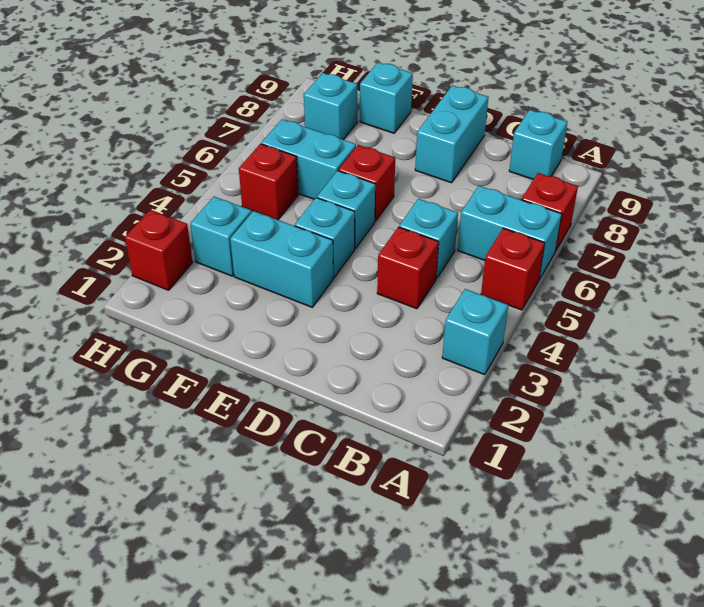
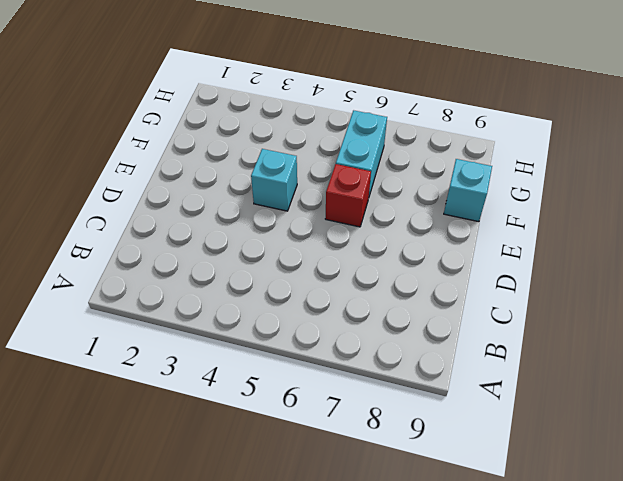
none -> cyan brick A3 level 1
none -> red brick A5 level 1
none -> cyan brick A6:B6 level 1

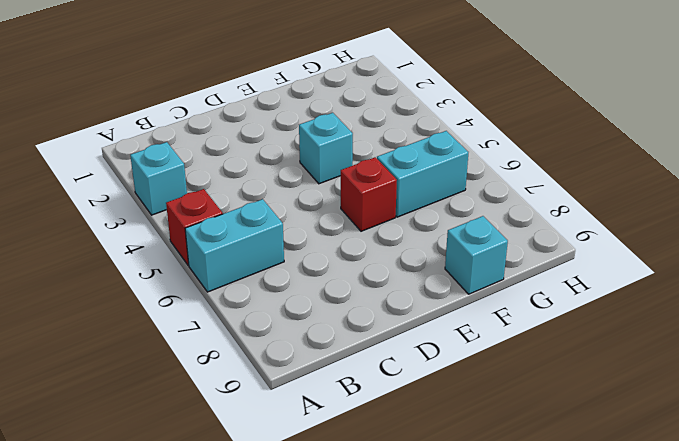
none -> red brick A7 level 1
none -> cyan brick B9 level 1
none -> red brick C4 level 1

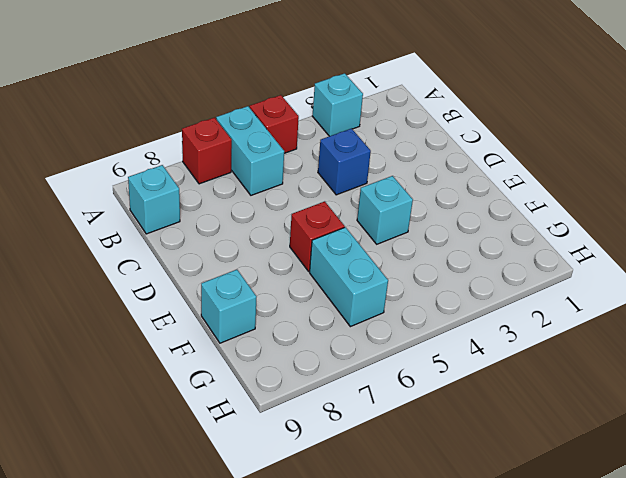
blue brick C4 level 1 -> red brick C4 level 1
none -> cyan brick C5 level 1
none -> cyan brick D8:D9 level 1
none -> cyan brick E3:F3 level 1

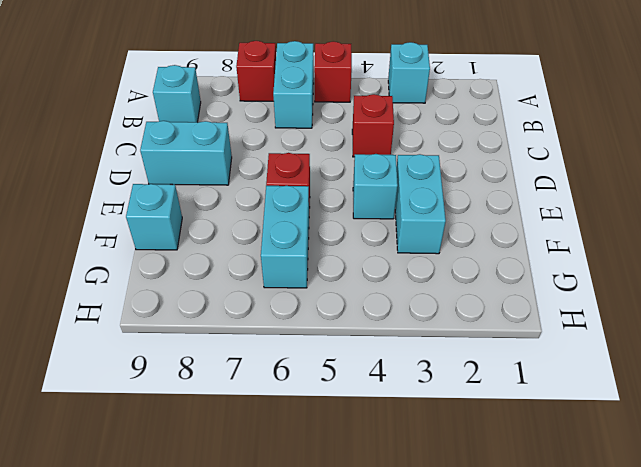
none -> cyan brick C5 level 1
none -> cyan brick E5 level 1
none -> cyan brick G3 level 1

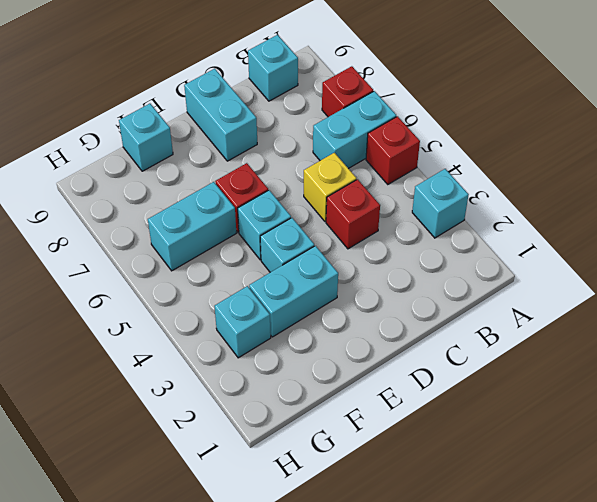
yellow brick C5 level 1 -> cyan brick C5 level 1
none -> red brick G5 level 1
none -> cyan brick G8 level 1
none -> red brick H2 level 1

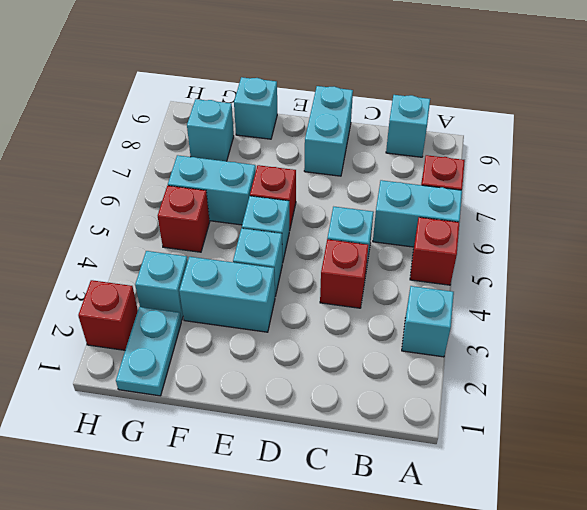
cyan plate G1:G2 level 1 -> none

